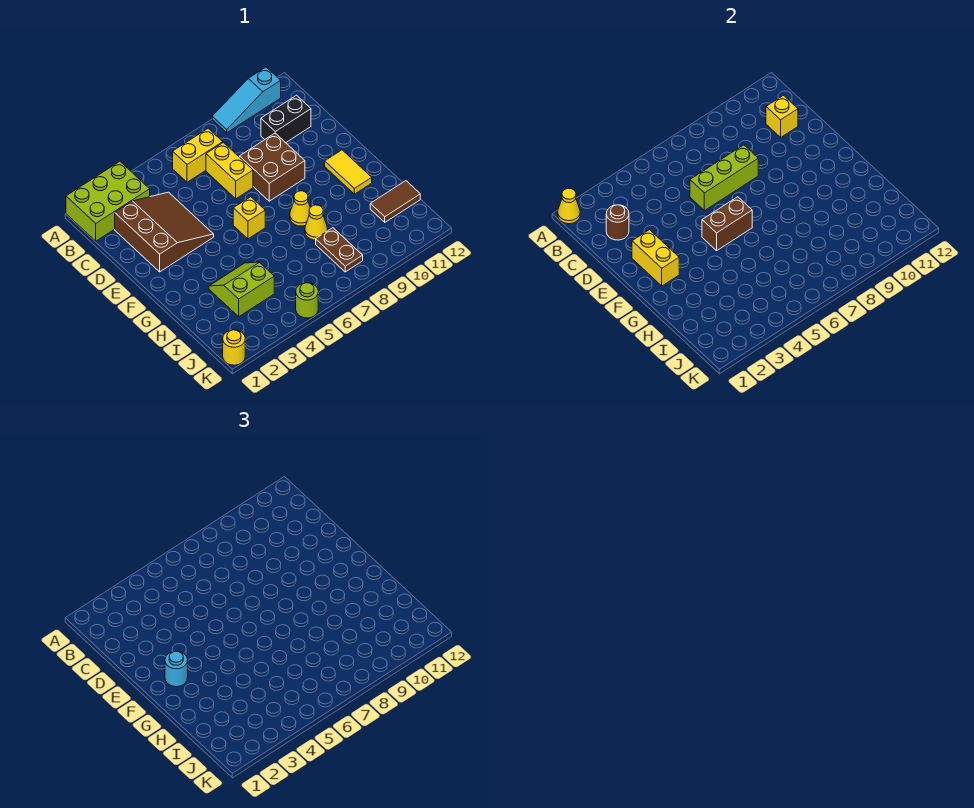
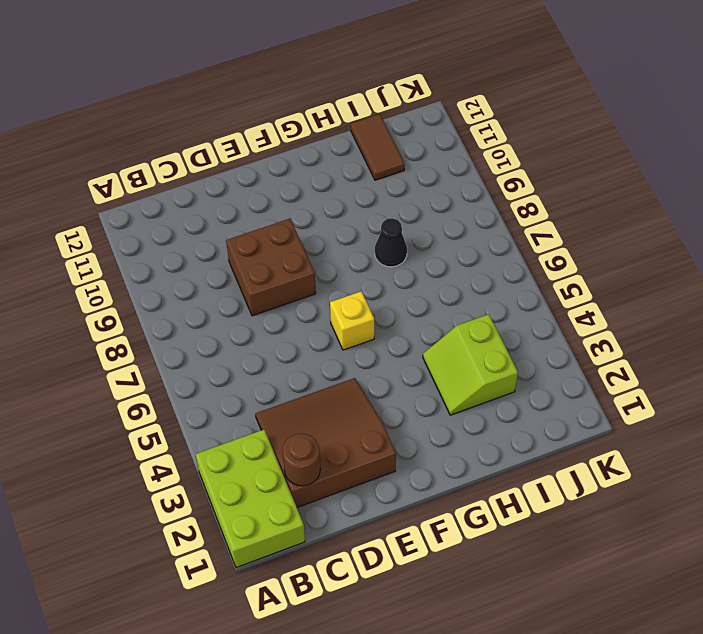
black cone H8 level 1 -> yellow cone H8 level 1
none -> cyan slope A9:A11 level 1 top 11
none -> yellow brick B6:B7 level 1
none -> yellow brick C7:D7 level 1

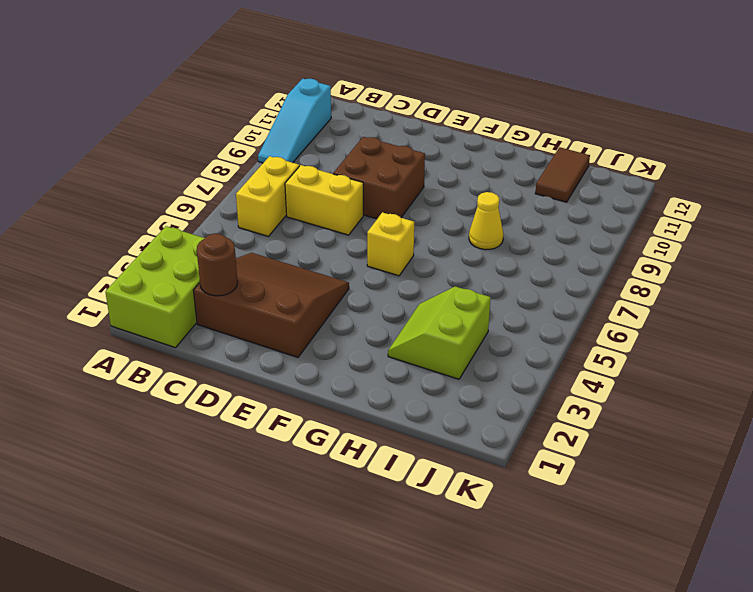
none -> black brick C10:C11 level 1
none -> yellow tile F11:G11 level 1
none -> yellow cone G8 level 1

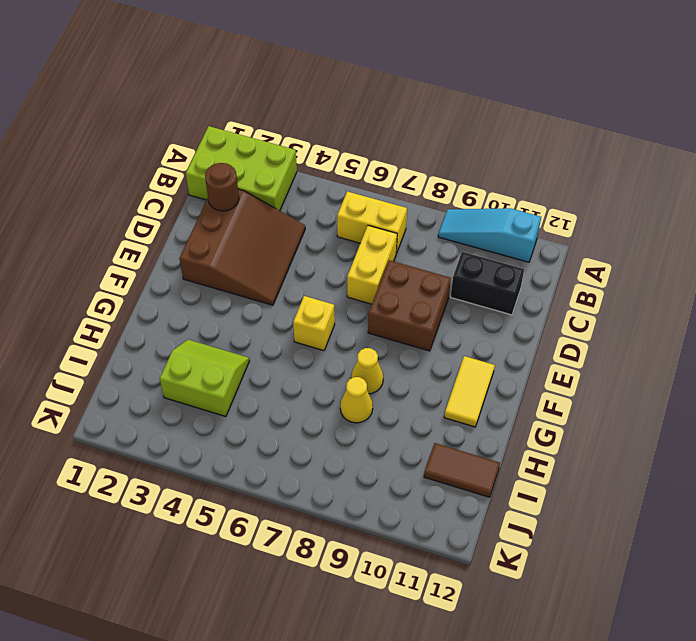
none -> brown plate I8:J8 level 1
none -> yellow round brick K1 level 1
none -> lime round brick K5 level 1

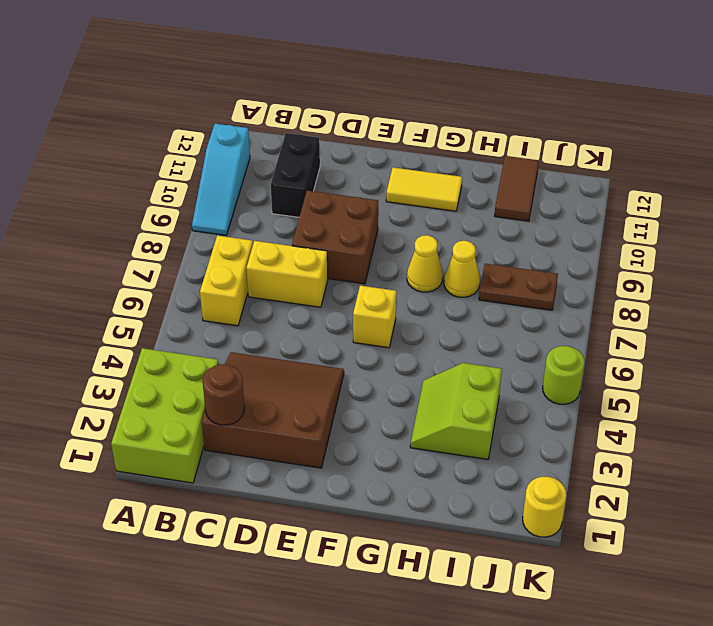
none -> yellow cone A1 level 2
none -> yellow brick C11 level 2
none -> lime brick D6:D8 level 2

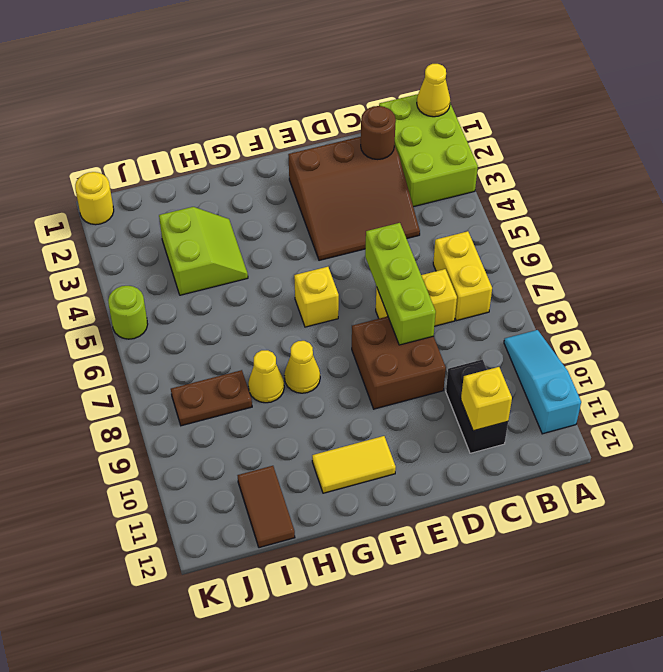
none -> yellow brick E2:F2 level 2
none -> brown brick F5:F6 level 2
none -> cyan round brick F2 level 3

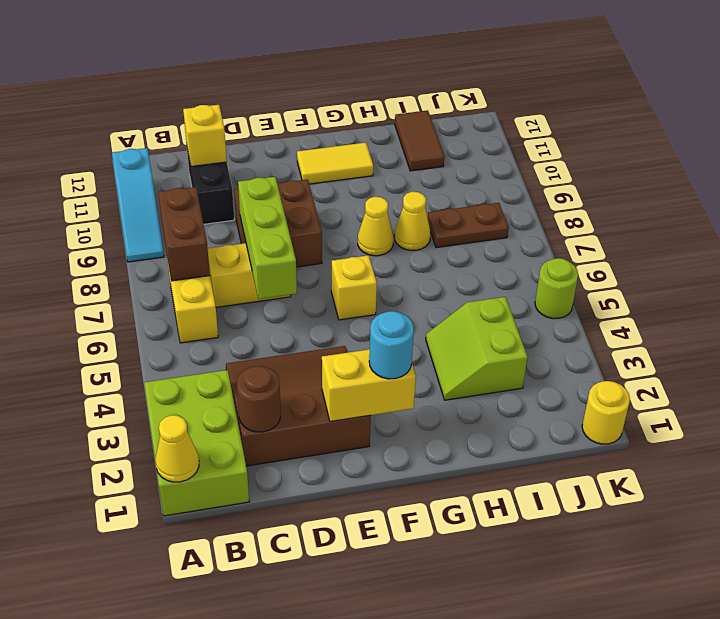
brown brick B7:B8 level 2 -> brown brick F5:F6 level 2

